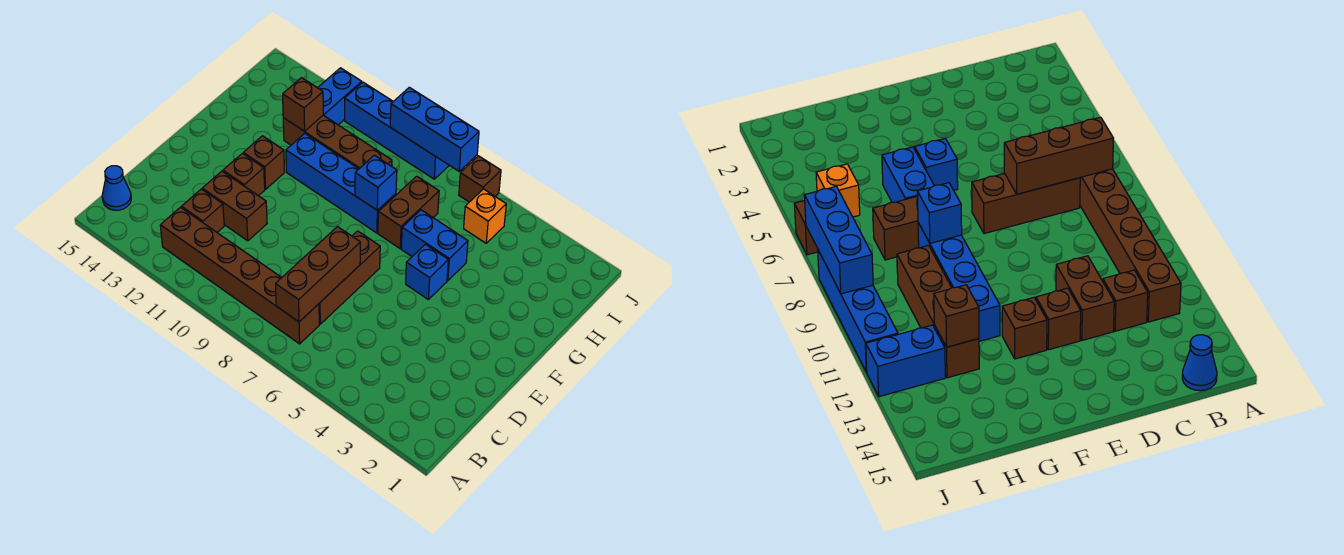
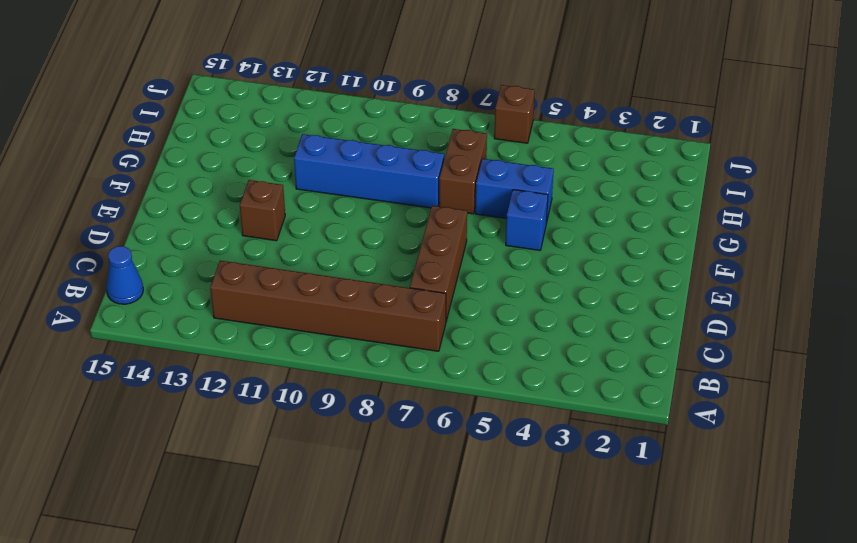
none -> brown brick C12 level 1
none -> brown brick D11:D12 level 1
none -> brown brick F12 level 1

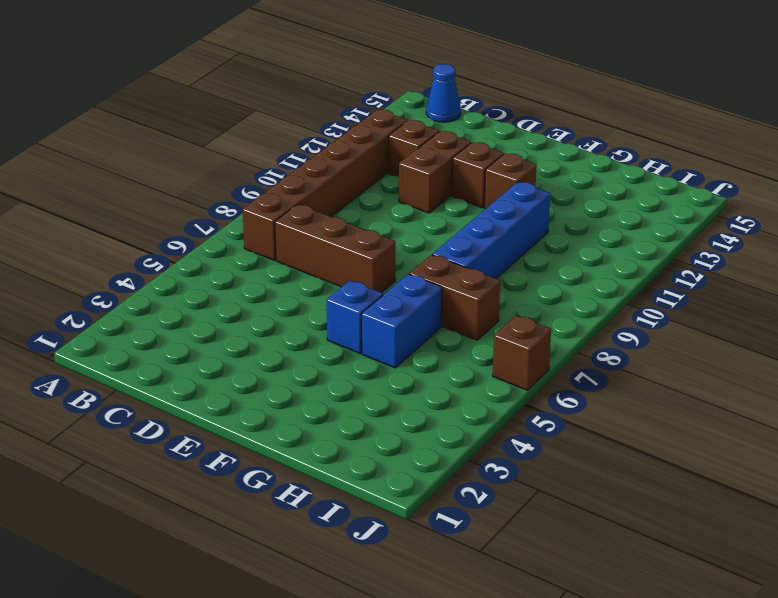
none -> brown brick H9:H12 level 1
none -> orange brick I5 level 1
none -> blue brick I12:J12 level 1

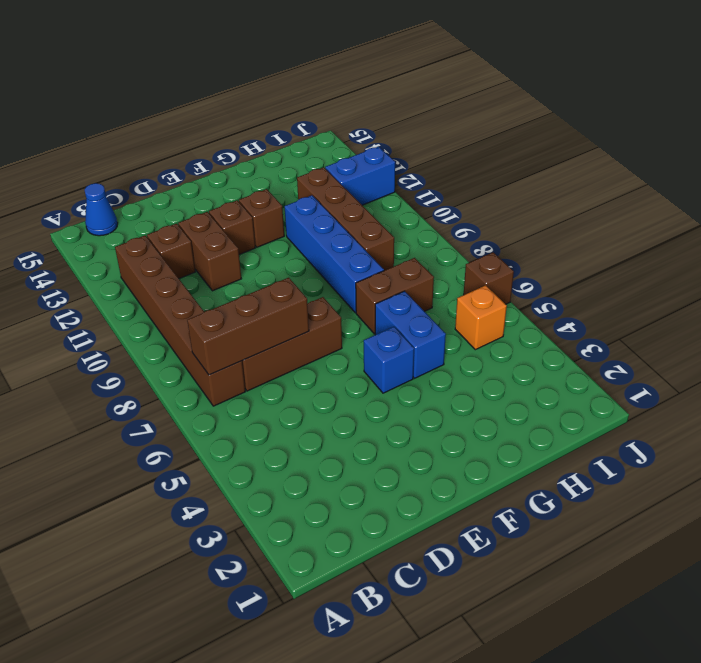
none -> blue brick J8:J11 level 1
none -> blue brick G8 level 2
none -> brown brick H12 level 2

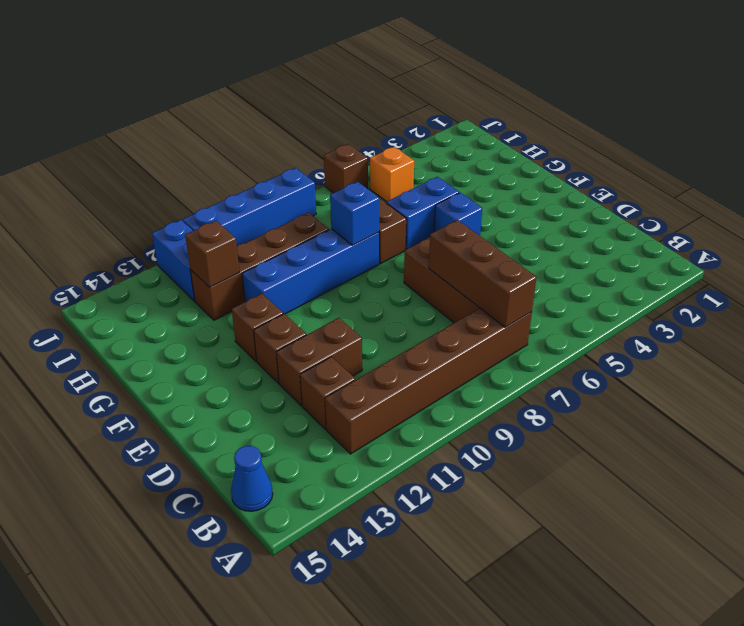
none -> blue brick J7:J9 level 2

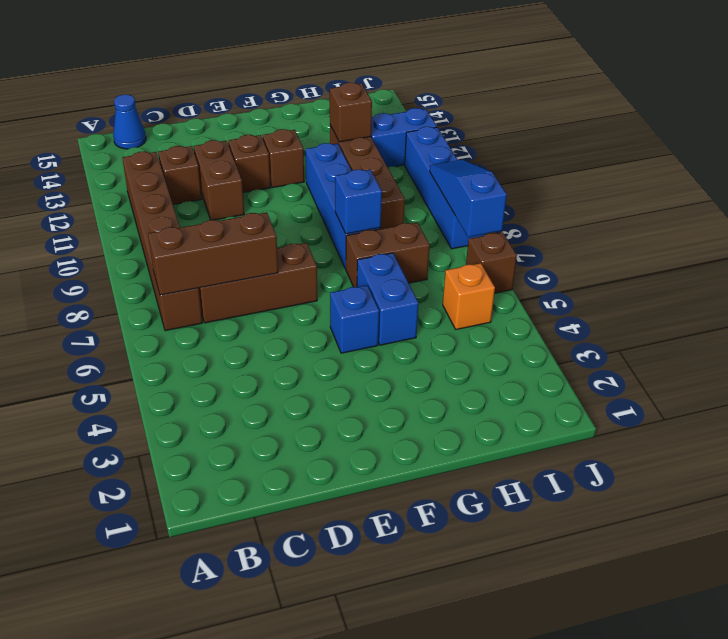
blue slope J7:J9 level 2 top 7 -> blue brick J7:J9 level 2

